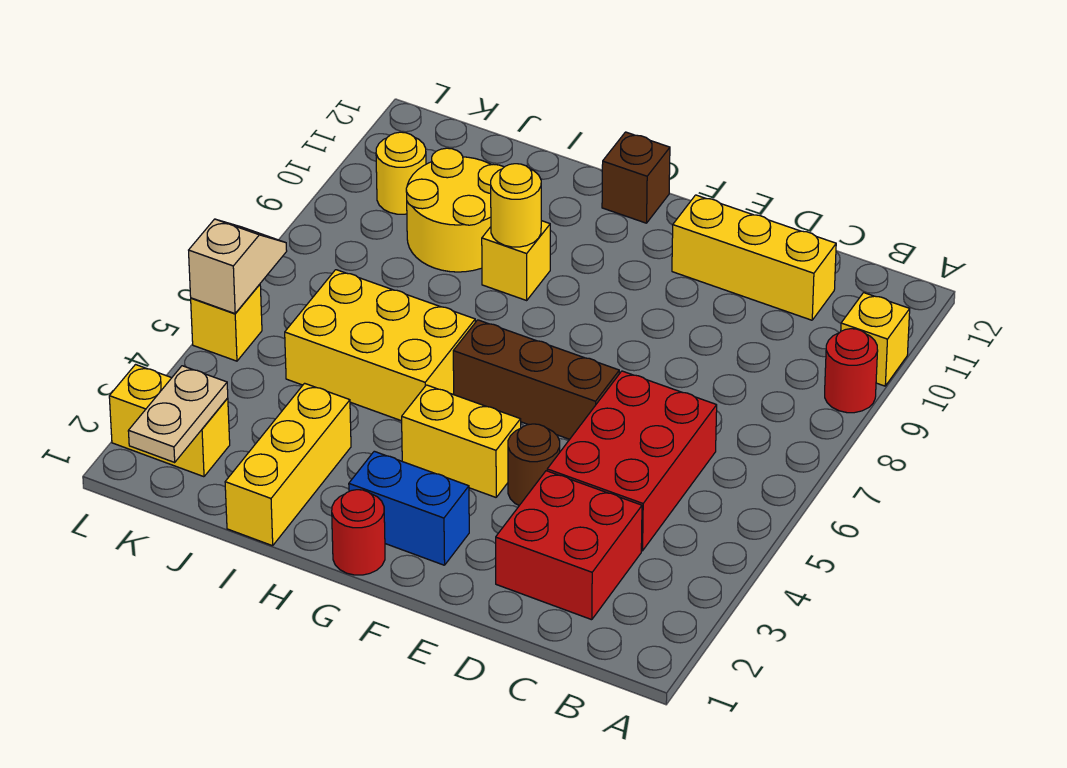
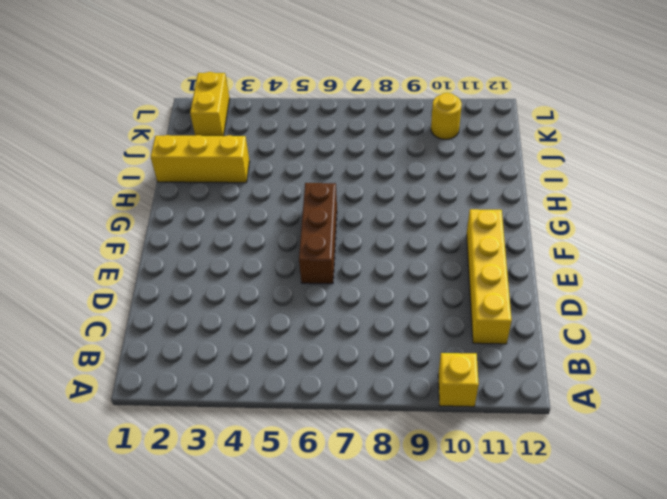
yellow brick C11:F11 level 1 -> yellow brick C11:E11 level 1
none -> red round brick A9 level 1
none -> red brick C2:D3 level 1
none -> red brick C4:D6 level 1

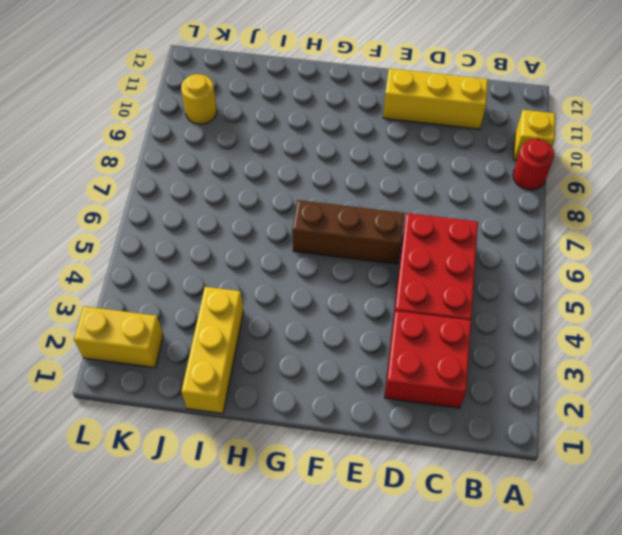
none -> brown round brick E4 level 1
none -> blue brick F2:G2 level 1
none -> yellow brick F4:G4 level 1

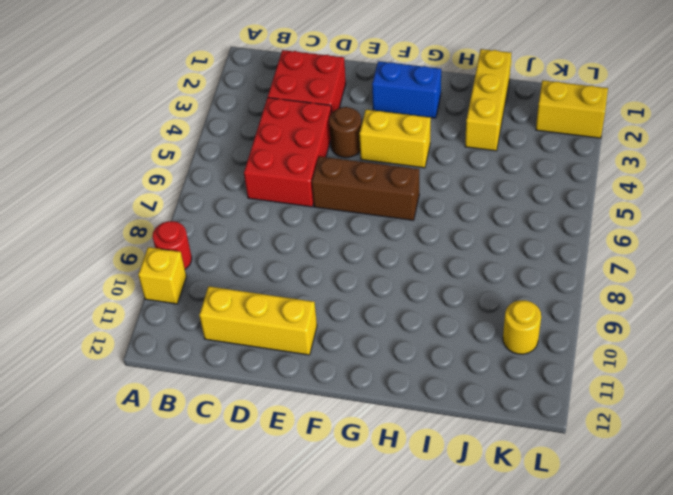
none -> red round brick G1 level 1
none -> brown brick G12 level 1
none -> yellow brick H5:J6 level 1

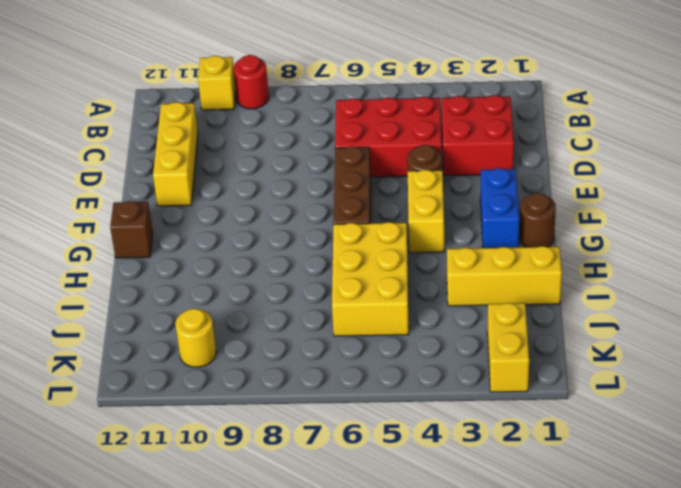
brown round brick G1 level 1 -> red round brick G1 level 1
none -> yellow brick H9 level 1
none -> yellow round brick I9:J10 level 1
none -> yellow brick L5 level 1

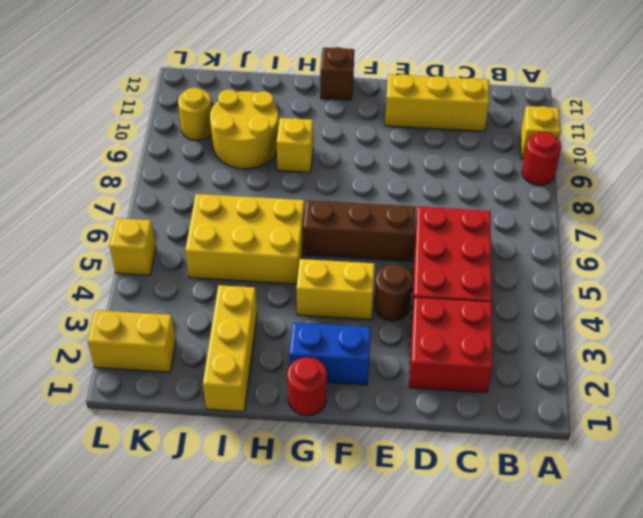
none -> yellow round brick H9 level 2
none -> tan plate K1:K2 level 2
none -> tan slope L5:L6 level 2 top 5

